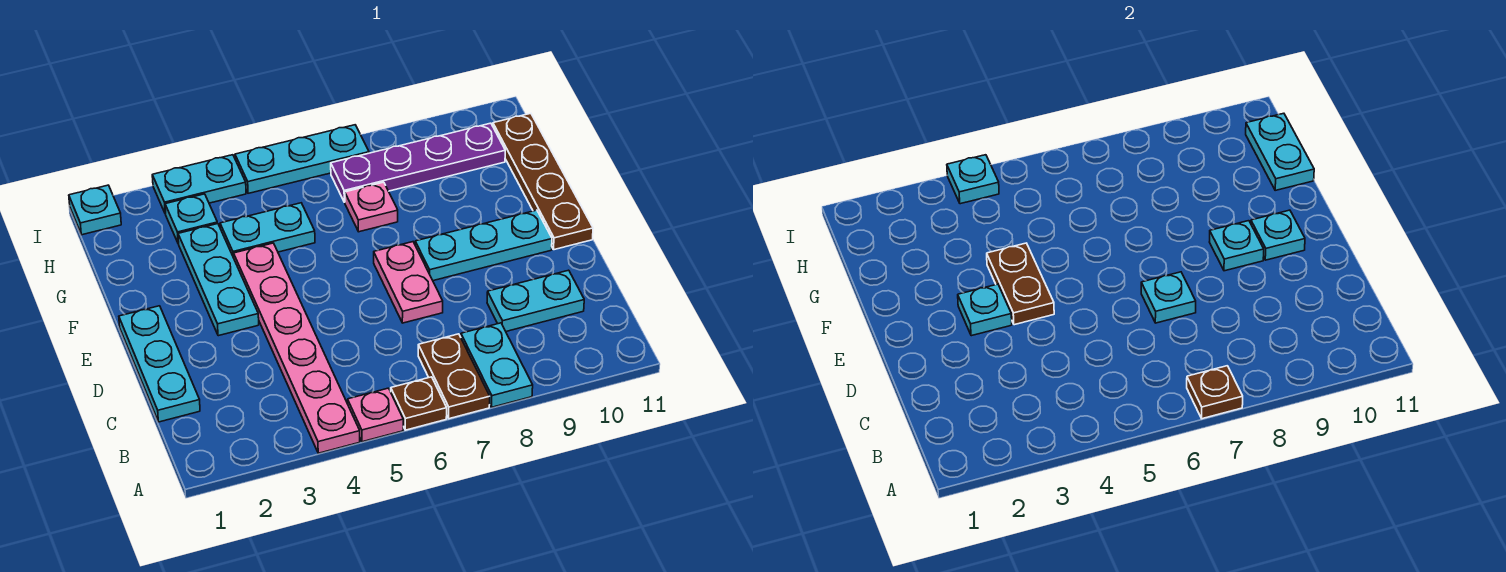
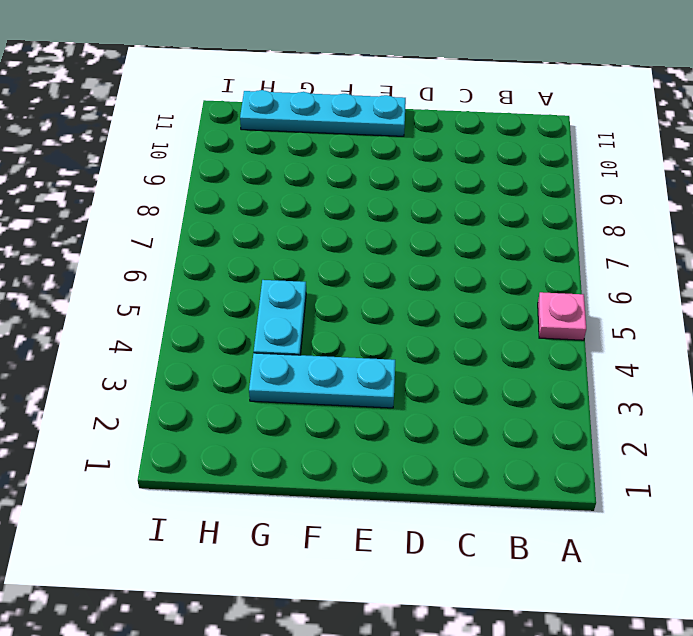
cyan plate E11:H11 level 1 -> brown plate E11:H11 level 1
none -> pink plate A4:F4 level 1
none -> brown plate A6 level 1
none -> brown plate A7:B7 level 1

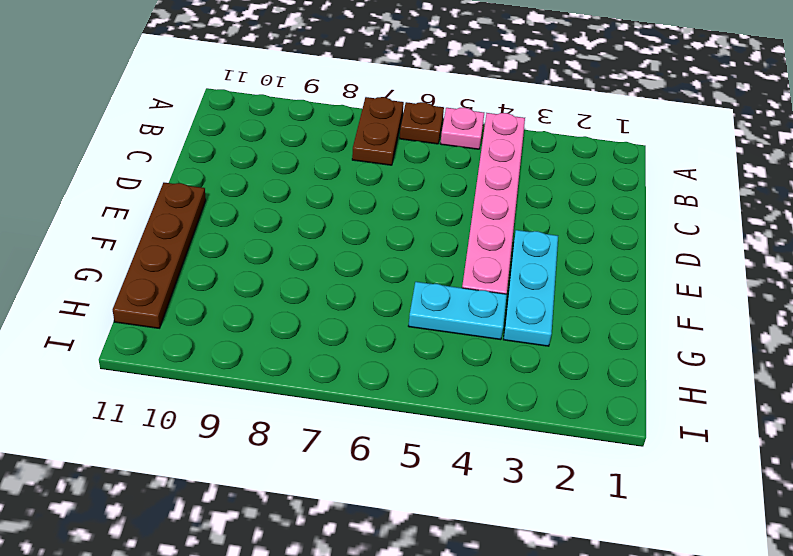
none -> cyan plate A8:B8 level 1
none -> cyan plate C1:E1 level 1
none -> cyan plate C9:C10 level 1

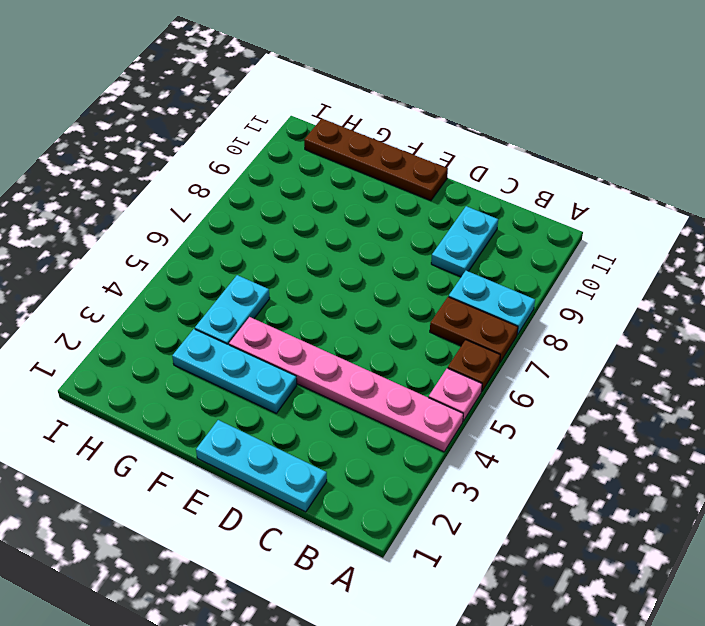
none -> pink plate D7:E7 level 1
none -> cyan plate E8:E10 level 1
none -> pink plate G7 level 1

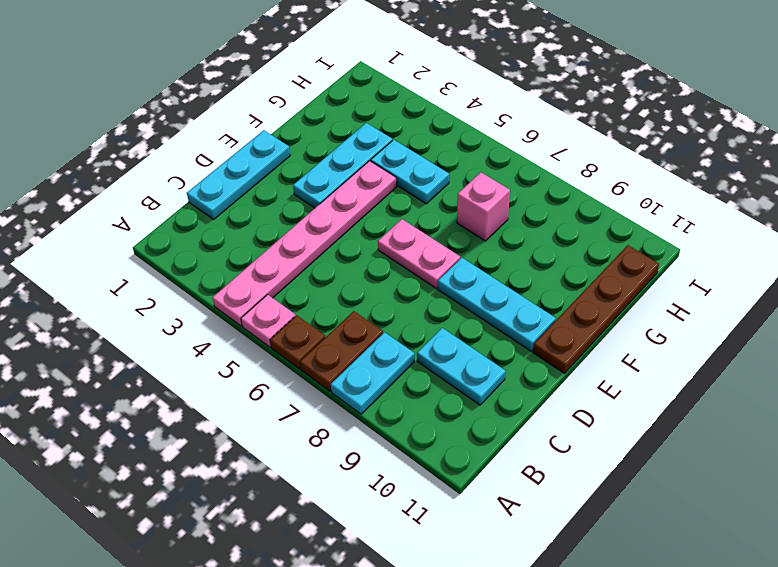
pink plate E6:E7 level 1 -> pink plate D7:E7 level 1
pink brick G7 level 1 -> pink plate G7 level 1
none -> cyan plate H3 level 1
none -> purple plate H7:H10 level 1
none -> cyan plate I1 level 1

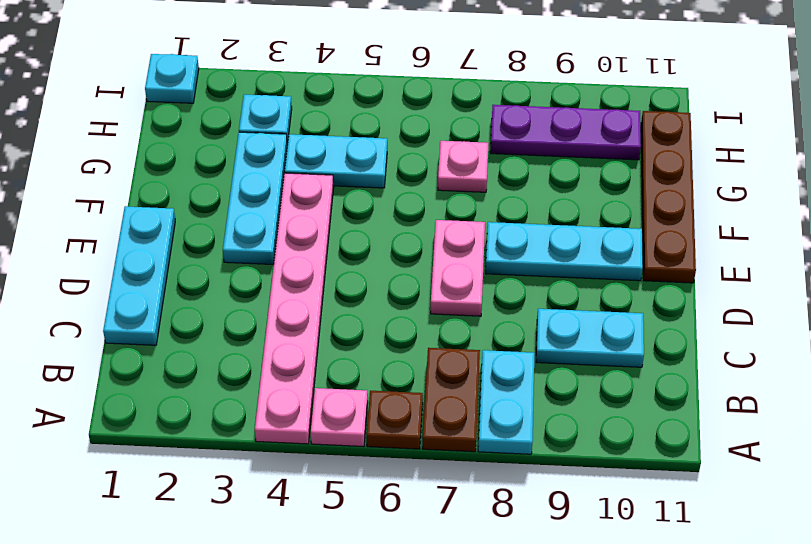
purple plate H8:H10 level 1 -> purple plate H7:H10 level 1
none -> cyan plate I3:I4 level 1
none -> cyan plate I5:I7 level 1
none -> brown plate A7 level 2

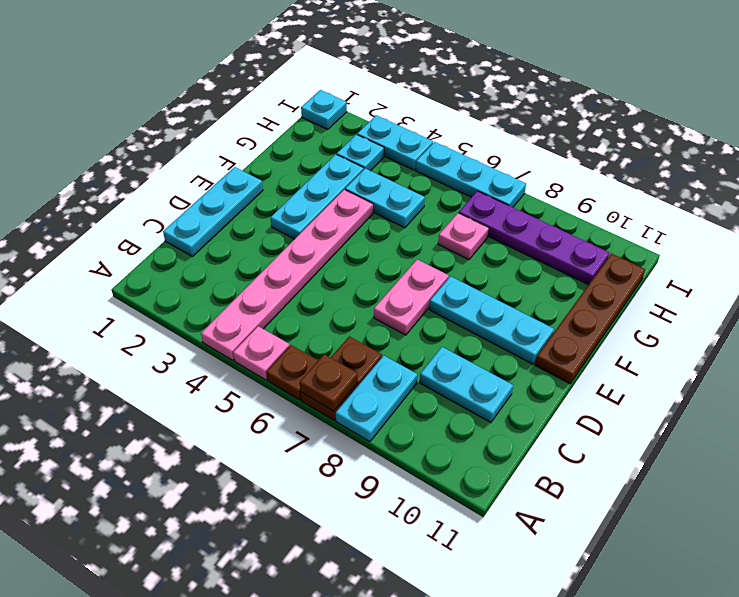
none -> cyan plate D7 level 2
none -> cyan plate E3 level 2
none -> brown plate E4:F4 level 2

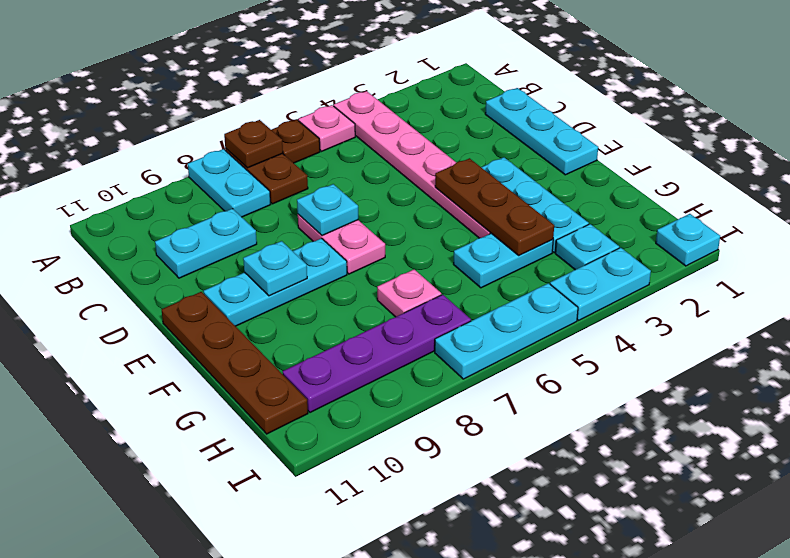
brown plate E4:G4 level 2 -> brown plate E4:F4 level 2
none -> cyan plate E3 level 2
none -> cyan plate E10 level 2
none -> cyan plate G11:H11 level 2

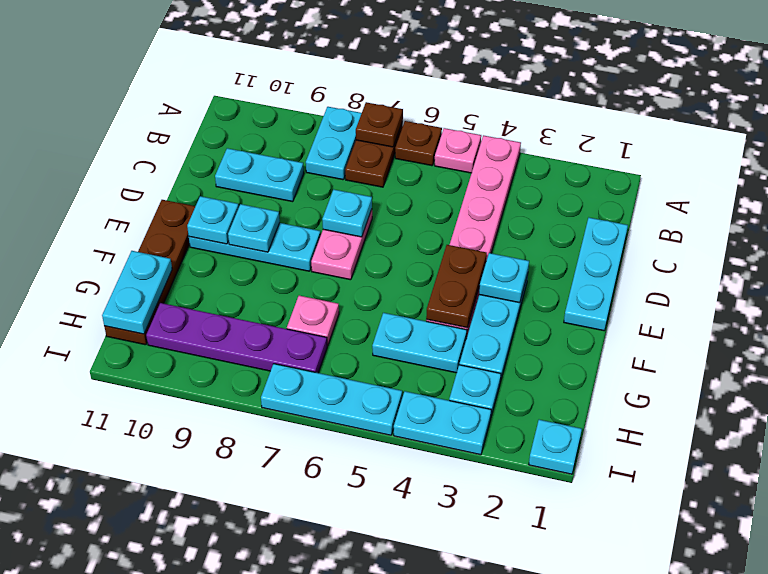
none -> cyan plate I4 level 2

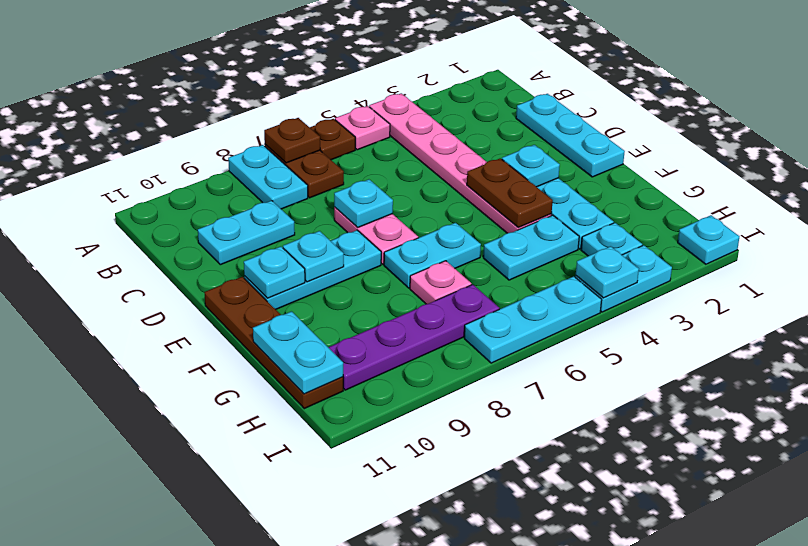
cyan plate F6:F7 level 1 -> none

